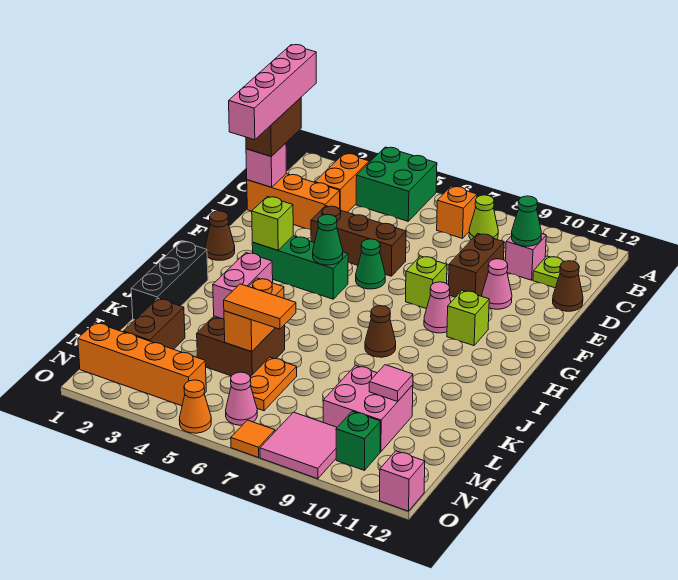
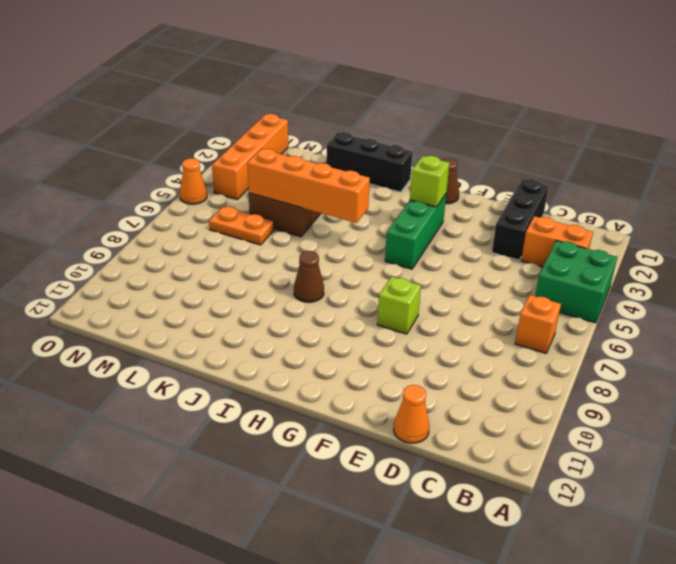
black brick D1:D3 level 1 -> orange brick D1:D3 level 1
orange cone D12 level 1 -> brown cone D12 level 1
orange brick I5:L5 level 2 -> orange brick K5:L5 level 2
none -> lime cone B8 level 1
none -> pink brick C10 level 1
none -> lime plate C11 level 1
none -> brown brick D9:E9 level 1

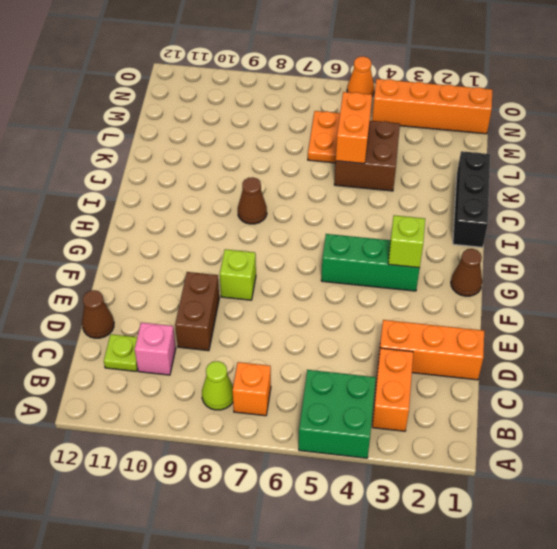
none -> brown brick E4:E6 level 1
none -> pink cone E10 level 1
none -> green cone F6 level 1
none -> pink cone G9 level 1

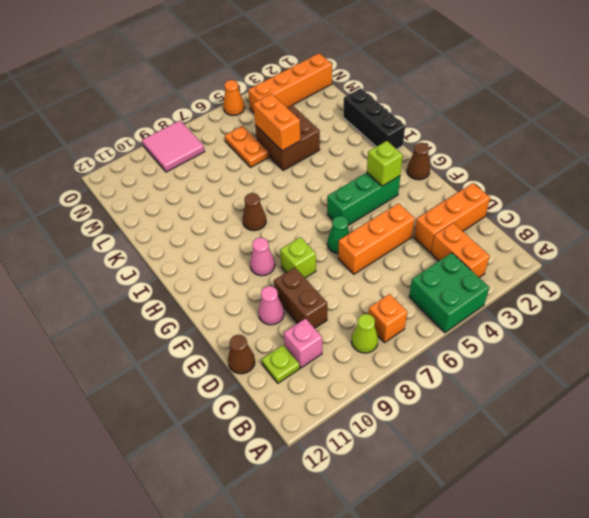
orange brick E4:E6 level 1 -> brown brick E4:E6 level 1
none -> lime brick G10 level 1
none -> brown brick L2:M2 level 1
none -> pink brick L9:M10 level 1
none -> pink cone N6 level 1

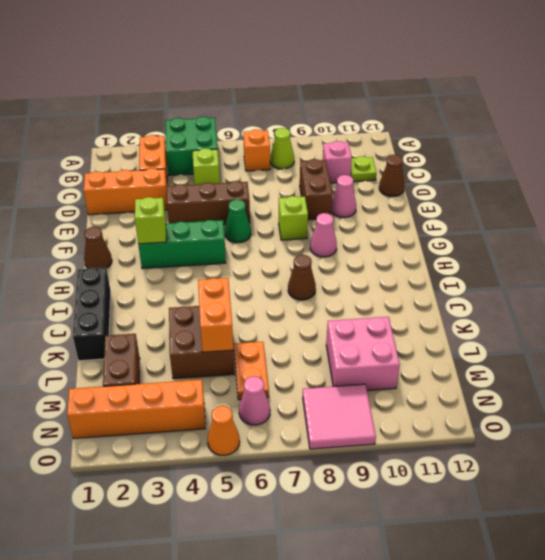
lime brick C5 level 1 -> lime brick G10 level 1
none -> green brick N10 level 1
none -> orange tile O7 level 1
none -> pink brick O12 level 1
none -> green cone C10 level 2

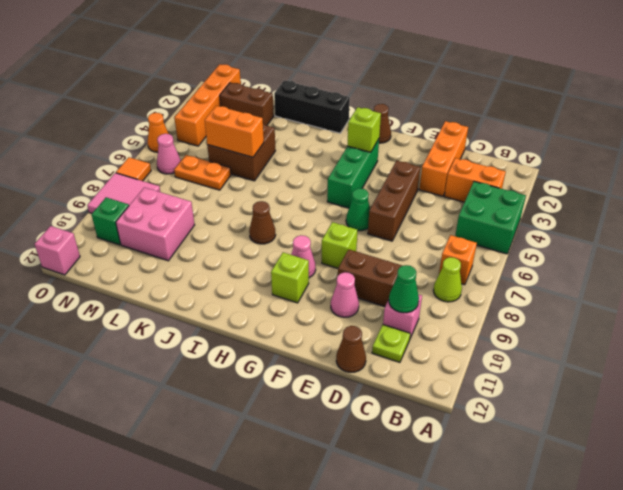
none -> pink brick D1 level 2
none -> green cone G5 level 2
none -> pink brick J4:K4 level 2
none -> pink tile L10 level 2

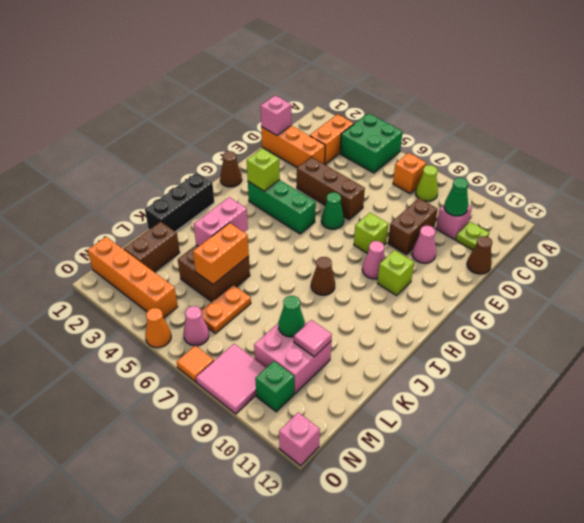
green cone L9 level 2 -> green cone G5 level 2
none -> brown brick C1:D1 level 3
none -> orange tile L5:L6 level 3
none -> pink brick B1:E1 level 4

